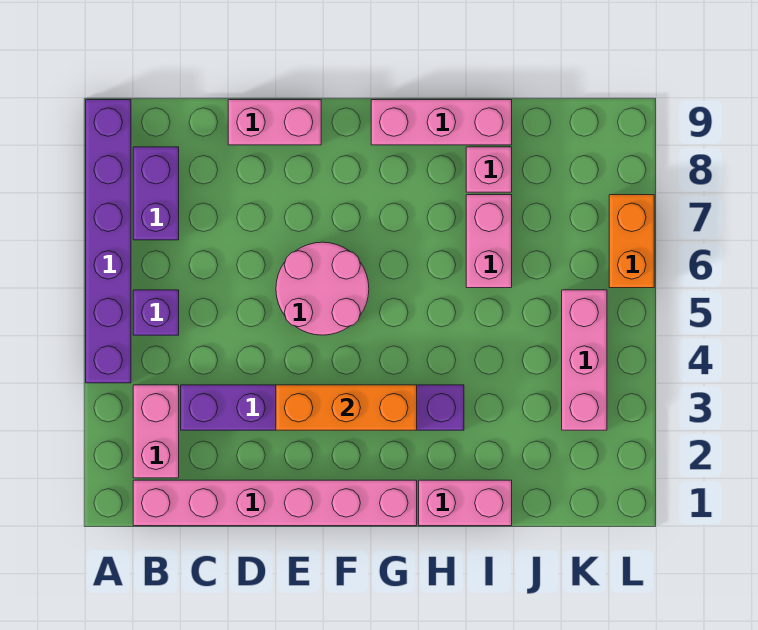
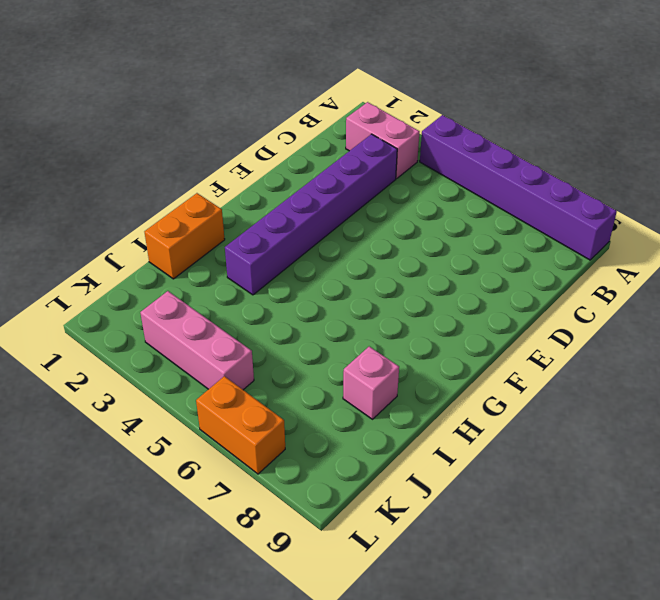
orange brick H1:I1 level 1 -> pink brick H1:I1 level 1
none -> pink brick B1:G1 level 1
none -> purple brick B5 level 1
none -> purple brick B7:B8 level 1

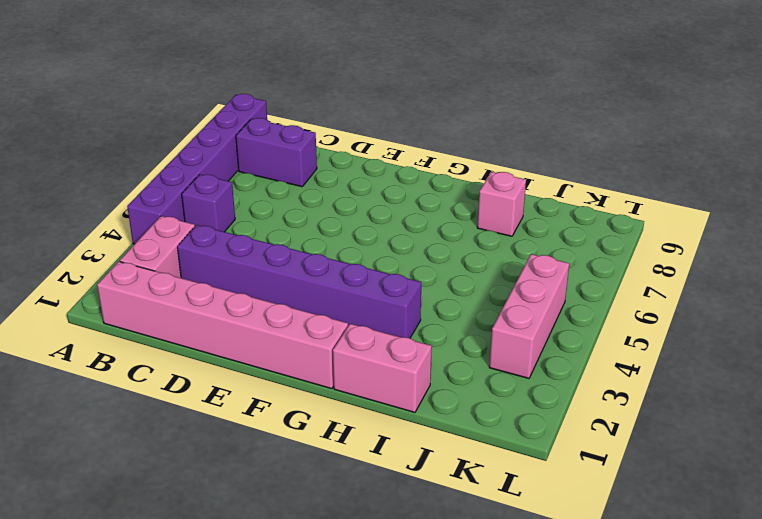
purple brick B8:C8 level 1 -> purple brick B7:B8 level 1
none -> pink brick D9:E9 level 1
none -> pink round brick E5:F6 level 1
none -> pink brick G9:I9 level 1

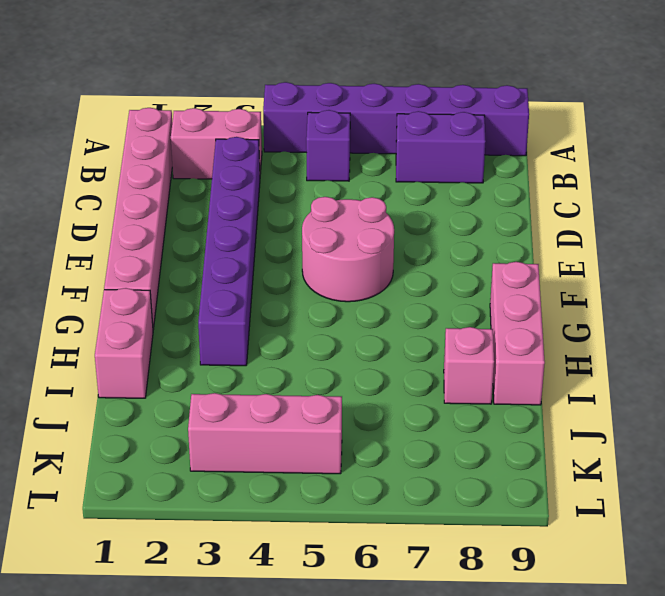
none -> pink brick D9:E9 level 1
none -> pink brick I6:I7 level 1
none -> orange brick L6:L7 level 1

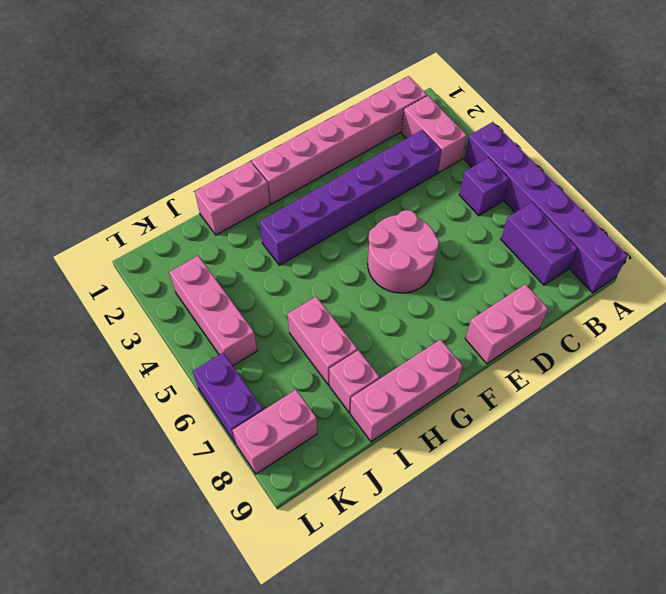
pink brick K8:L8 level 1 -> none
purple brick L6:L7 level 1 -> orange brick L6:L7 level 1
none -> orange brick E3:G3 level 2

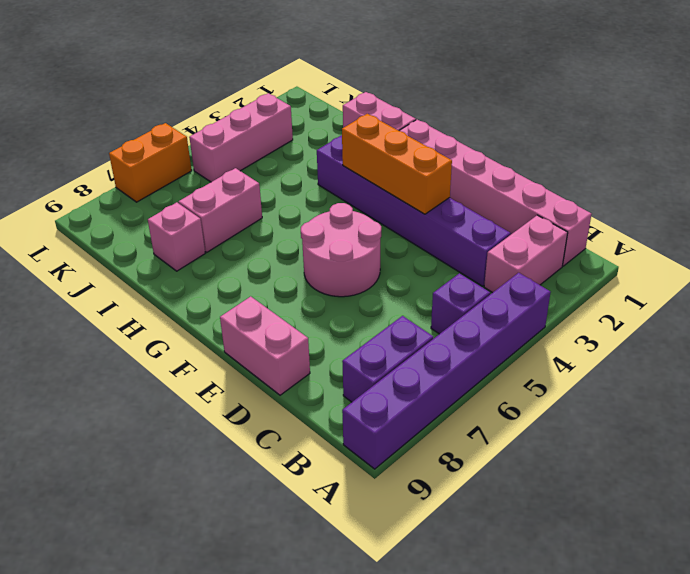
none -> pink brick G9:I9 level 1

